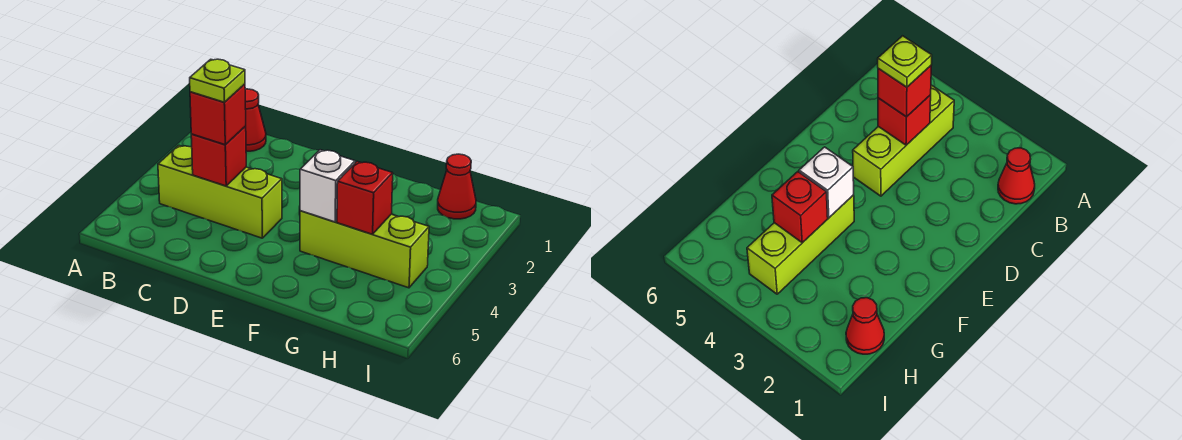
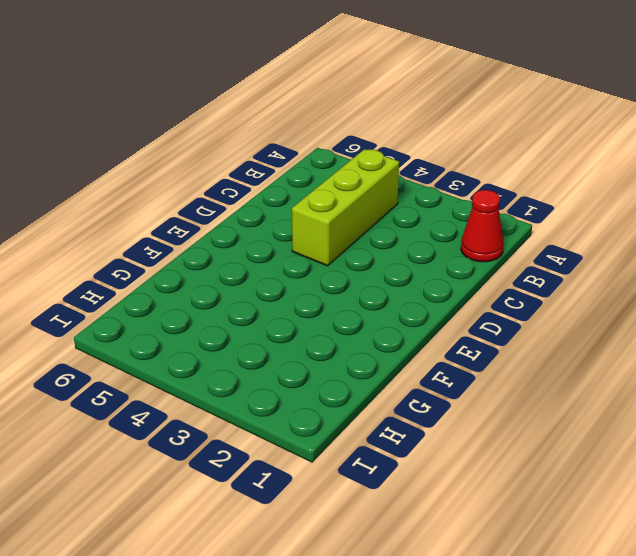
none -> lime brick F4:H4 level 1
none -> red cone H1 level 1

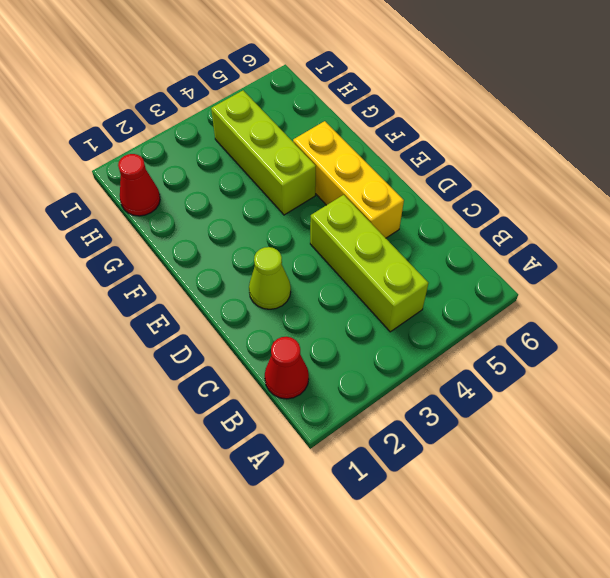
lime cone D2 level 1 -> none
yellow brick D5:F5 level 1 -> none
none -> red brick C4 level 2
none -> white brick F4 level 2

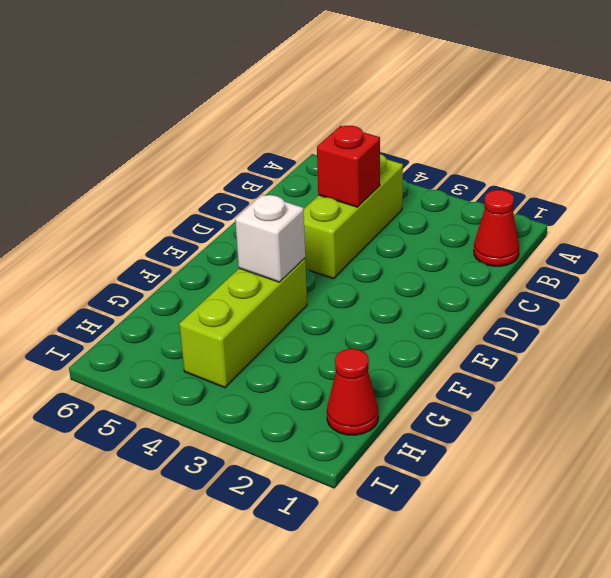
none -> red brick G4 level 2
none -> red brick C4 level 3

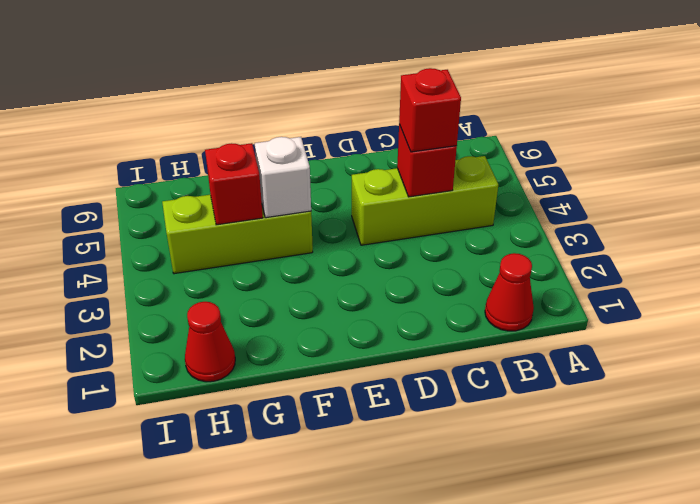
none -> lime plate C4 level 4

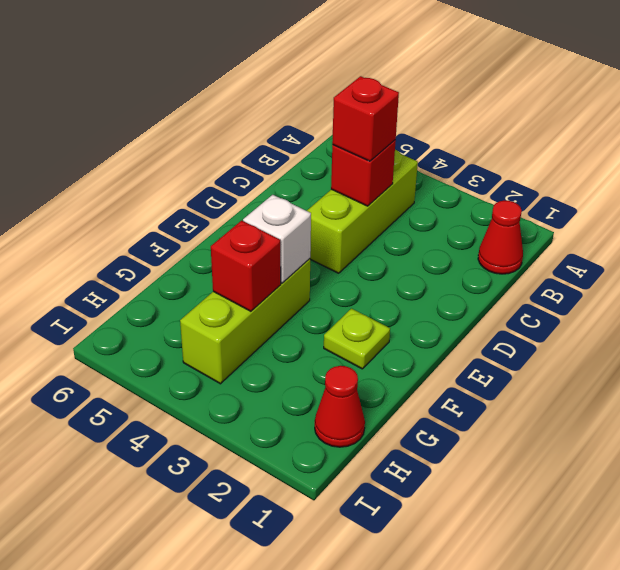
lime plate F2 level 1 -> lime plate C4 level 4

